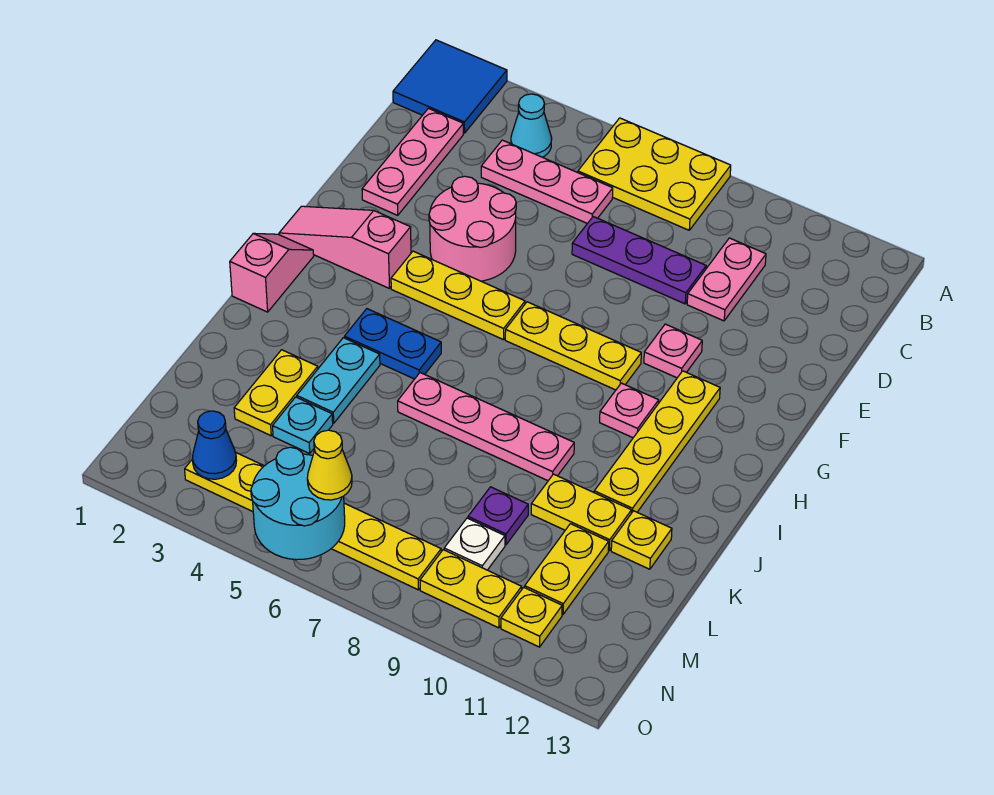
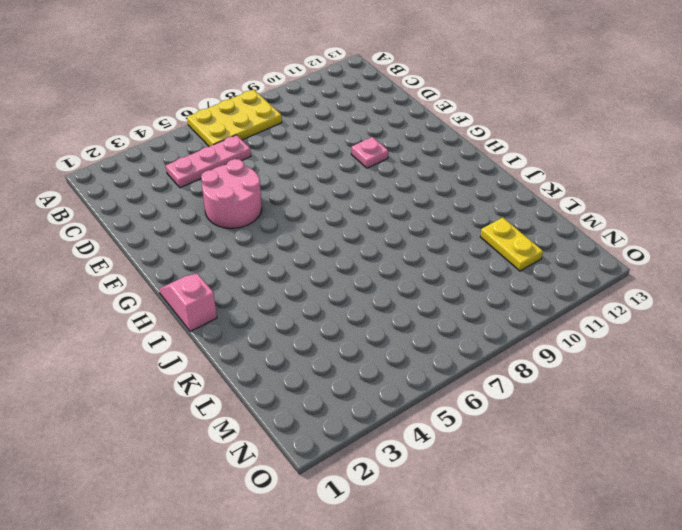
none -> blue tile A1:B2 level 1
none -> cyan cone B4 level 1
none -> pink plate C2:E2 level 1
none -> pink plate C10:D10 level 1

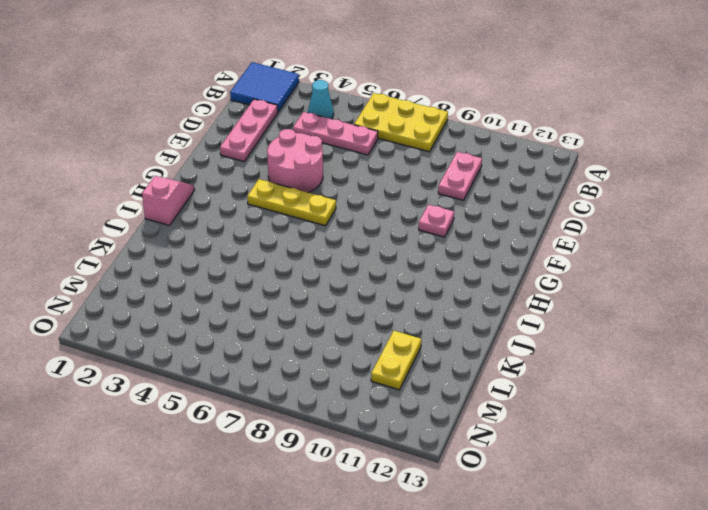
none -> purple plate D7:D9 level 1
none -> pink slope G1:G3 level 1 top 3
none -> yellow plate G7:G9 level 1
none -> yellow plate G11:J11 level 1

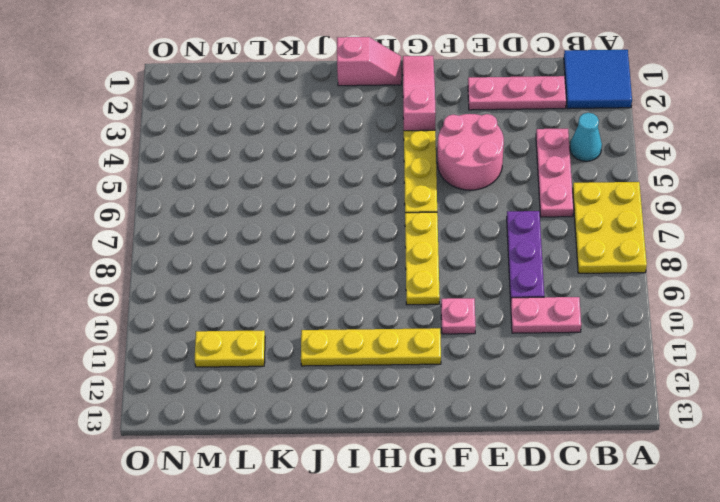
none -> pink plate H10 level 1
none -> blue plate I4:I5 level 1
none -> cyan plate J4:K4 level 1
none -> pink plate J6:J9 level 1

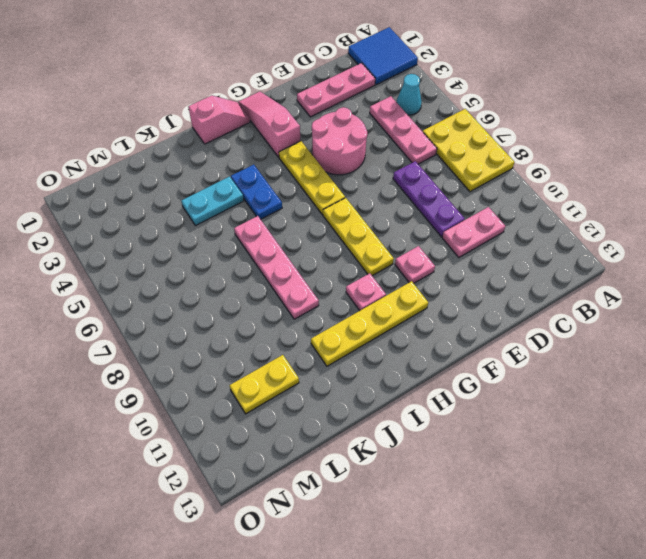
none -> yellow plate K3:L3 level 1
none -> yellow plate K10:K11 level 1
none -> yellow plate K12 level 1
none -> cyan plate L4 level 1

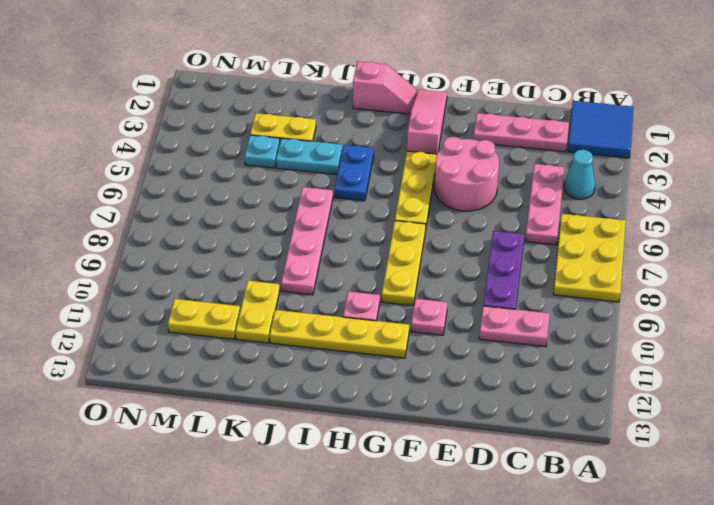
none -> yellow plate K12 level 1
none -> purple plate L9 level 1
none -> white plate M9 level 1
none -> yellow plate N3:N8 level 1

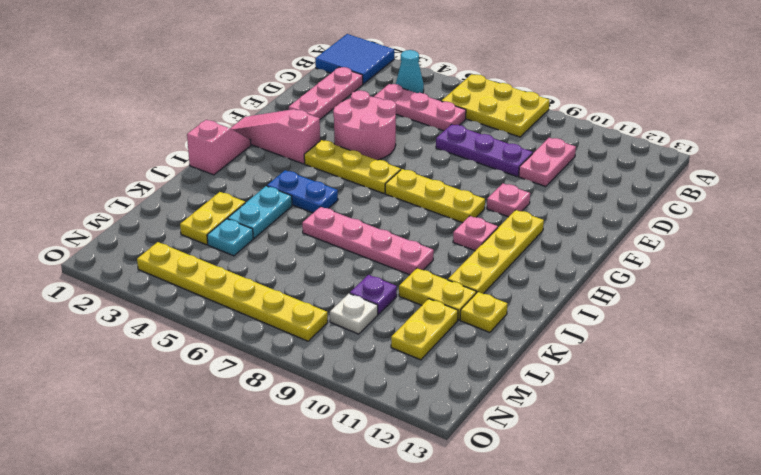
none -> yellow plate N9:N10 level 1
none -> yellow plate N11 level 1
none -> blue cone N3 level 2
none -> cyan round brick N5:O6 level 2

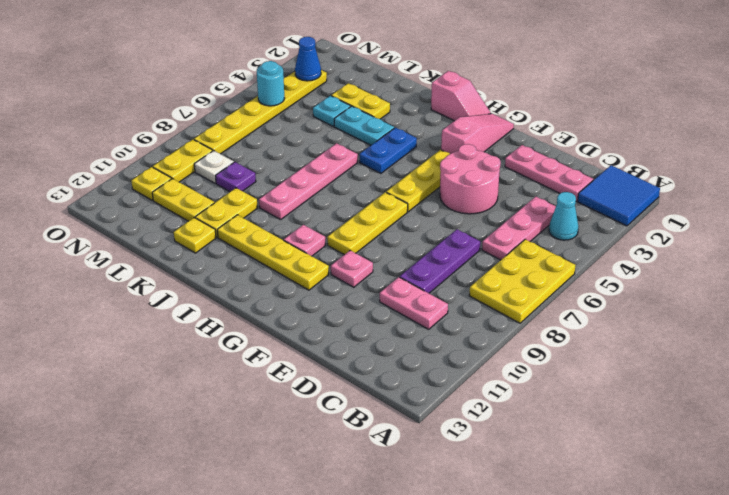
cyan round brick N5 level 2 -> cyan round brick N5:O6 level 2
none -> yellow cone N6 level 3

